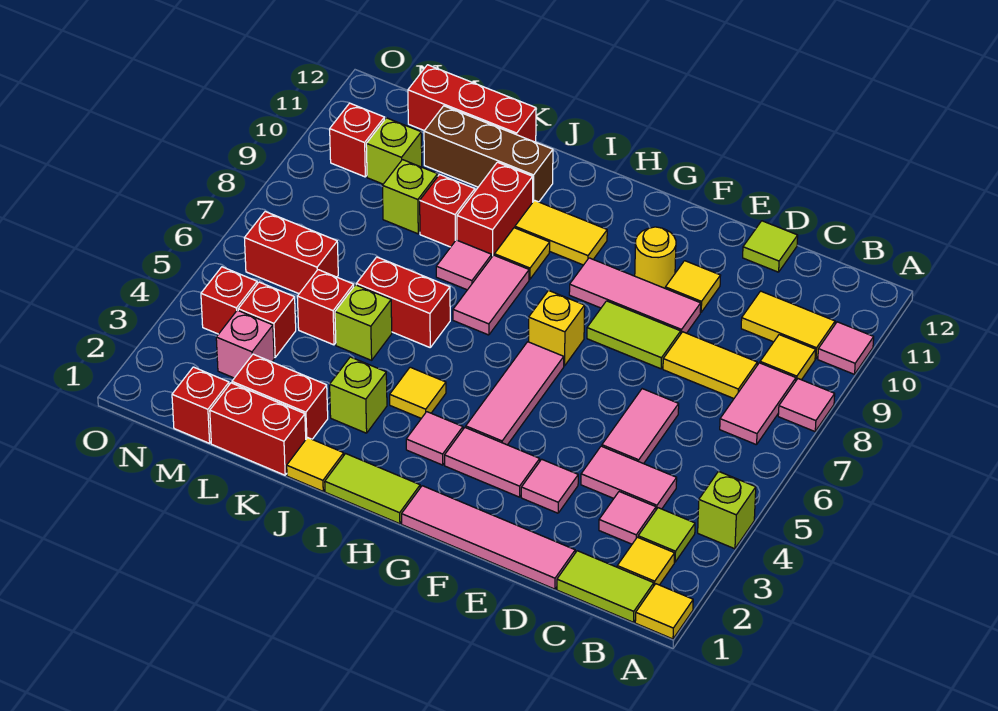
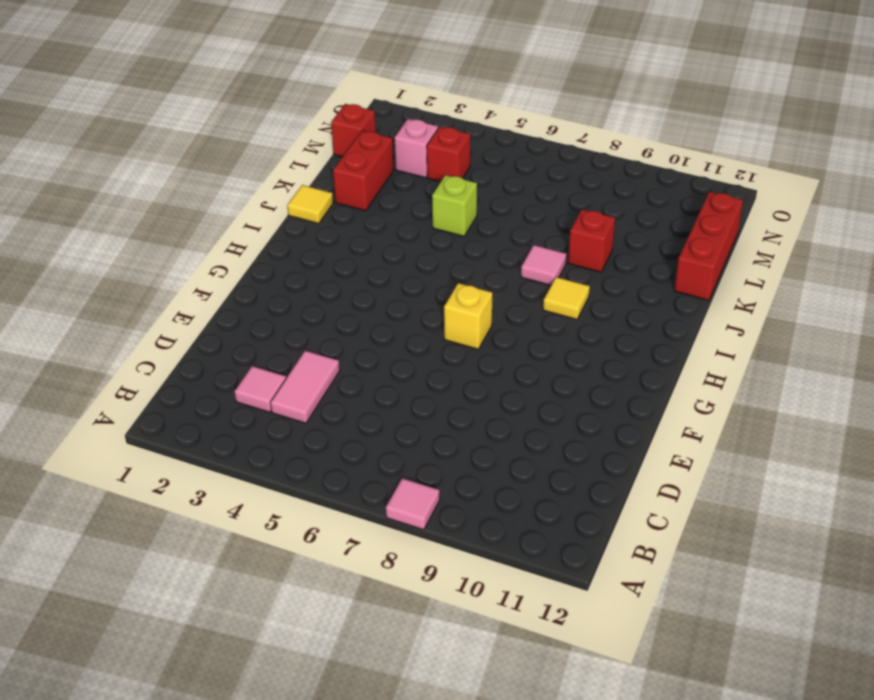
none -> yellow tile A1 level 1
none -> lime brick A4 level 1
none -> pink tile A10 level 1
none -> lime tile B1:C1 level 1

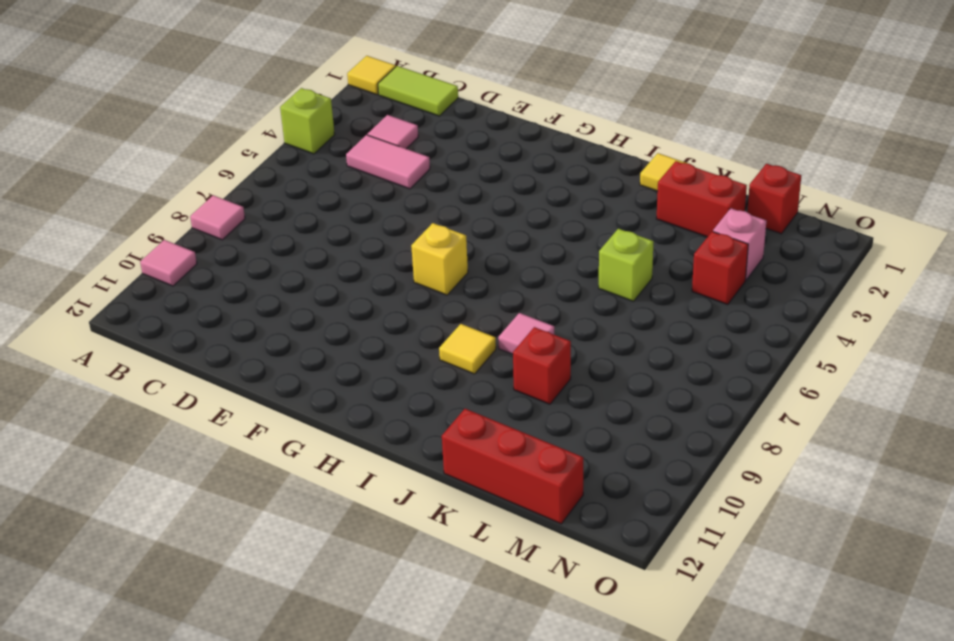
none -> yellow tile B2 level 1
none -> lime tile B3 level 1
none -> pink tile B7:B8 level 1
none -> yellow tile B9 level 1

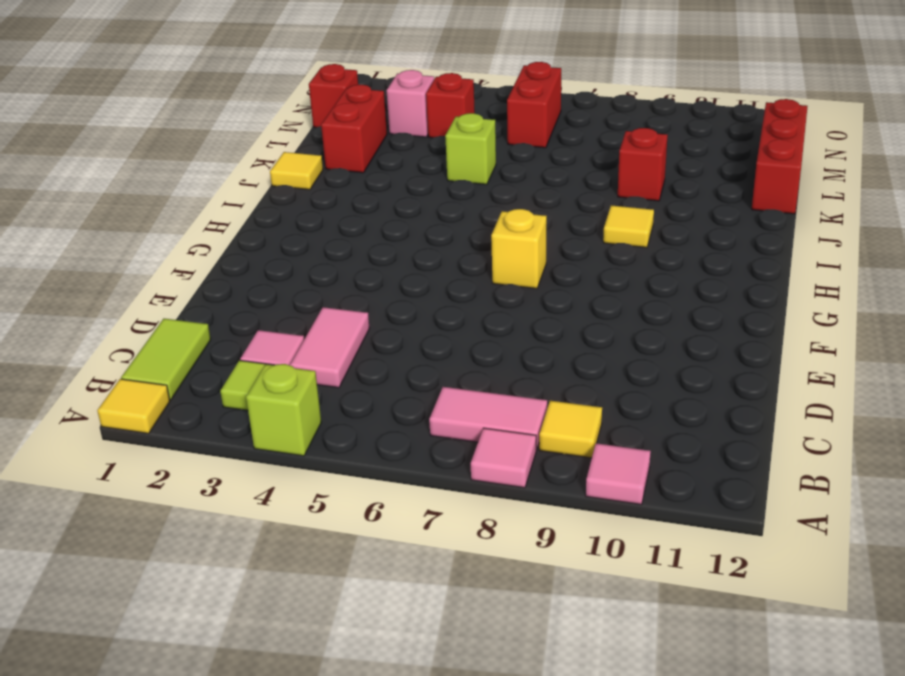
none -> yellow tile B2 level 1
none -> yellow tile B10:C10 level 1
none -> yellow tile C8:D8 level 1
none -> pink tile D1:G1 level 1

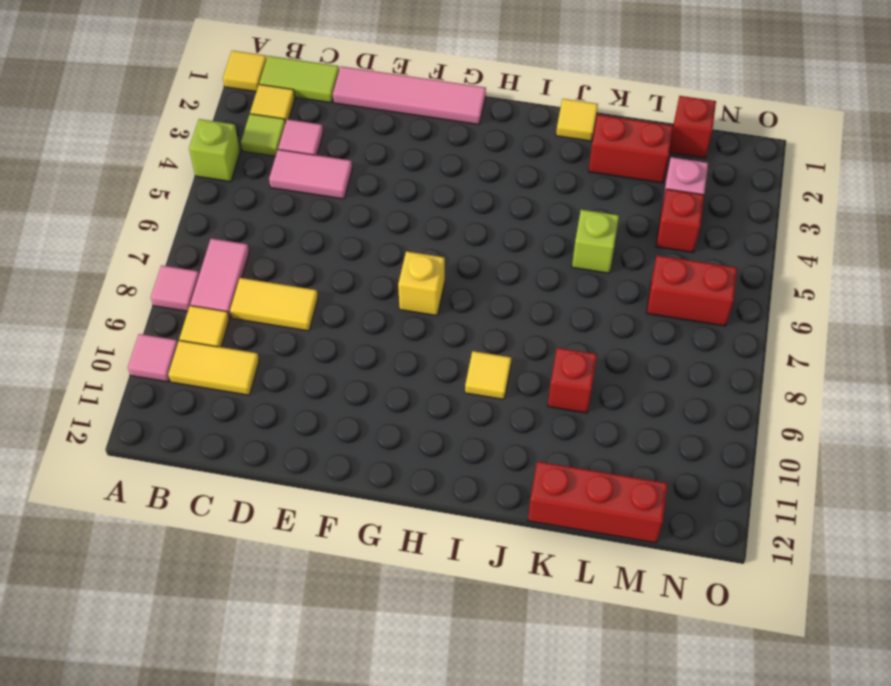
none -> pink tile D5:D6 level 1
none -> lime tile D12 level 1
none -> pink tile E3 level 1
none -> lime tile E8:F8 level 1

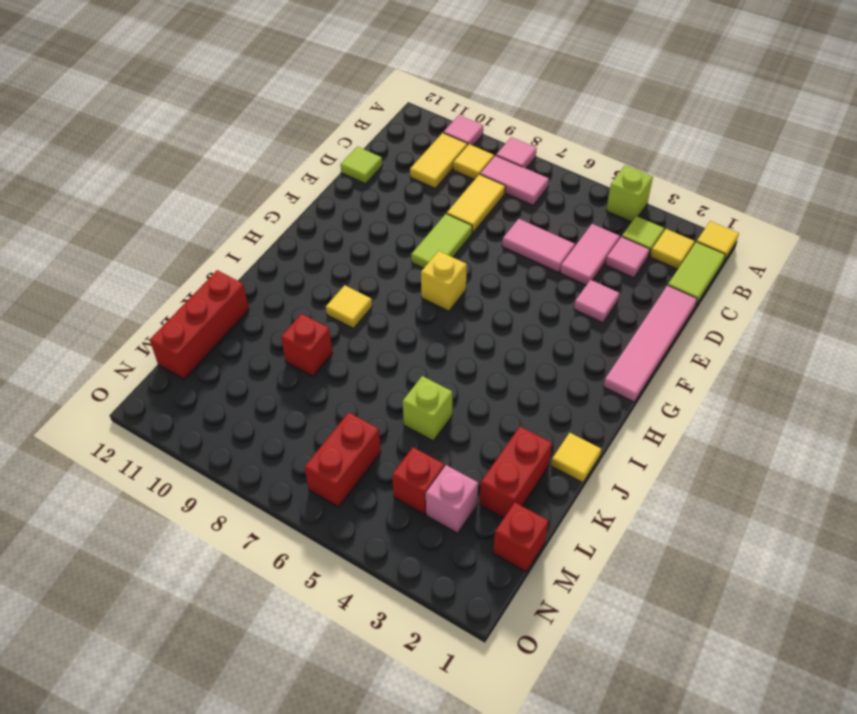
none -> pink tile E9:G9 level 1
none -> yellow tile E10 level 1
none -> pink tile F3:G3 level 1
none -> yellow round brick F10 level 1

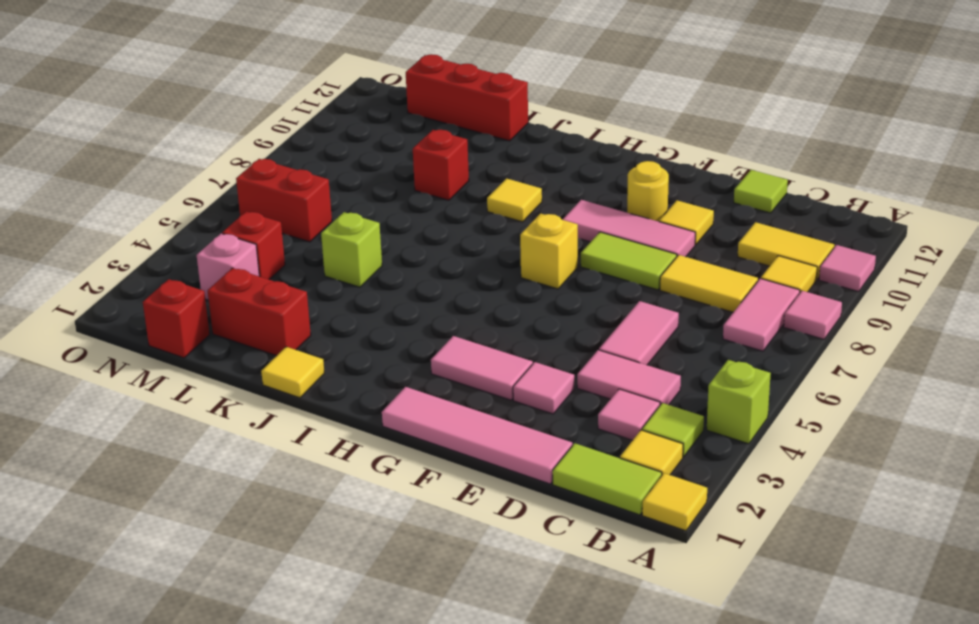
none -> pink tile G4:G6 level 1
none -> lime tile H1:I1 level 1
none -> pink tile H3 level 1
none -> yellow tile H10:I10 level 1

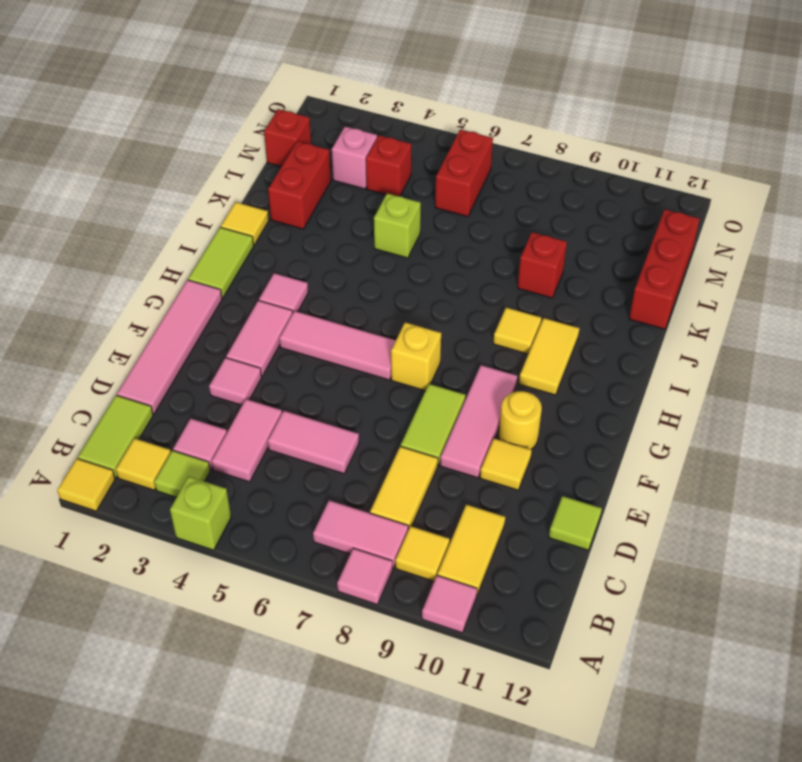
none -> yellow tile I4 level 1
none -> pink tile I7:I8 level 1
none -> lime brick J3 level 1
none -> red brick J6:K6 level 1

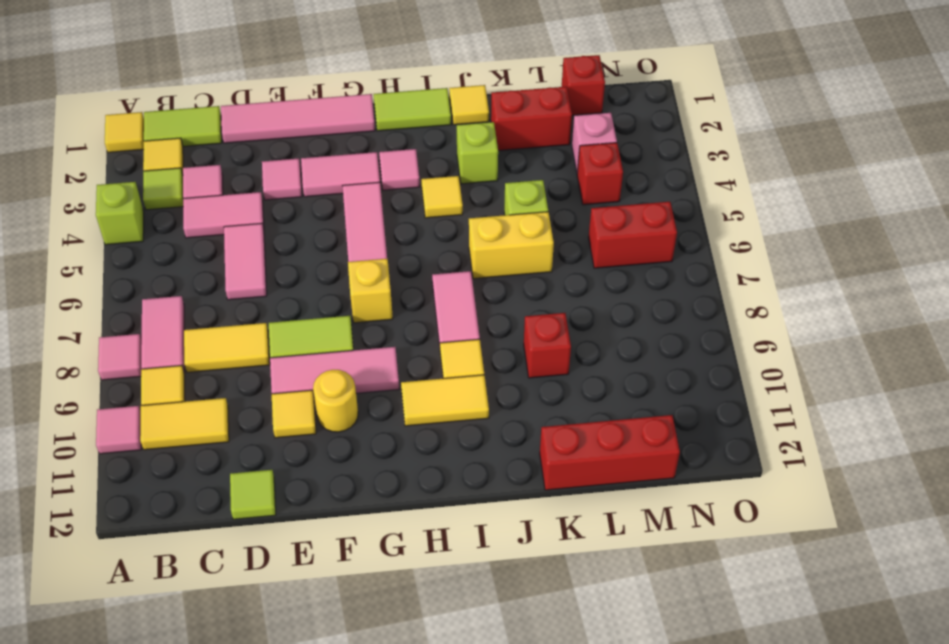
yellow brick J6:K6 level 1 -> red brick J6:K6 level 1
none -> pink tile J8 level 1
none -> red brick J9:J10 level 1
none -> brown brick J11:L11 level 1
none -> red brick K1:L1 level 1

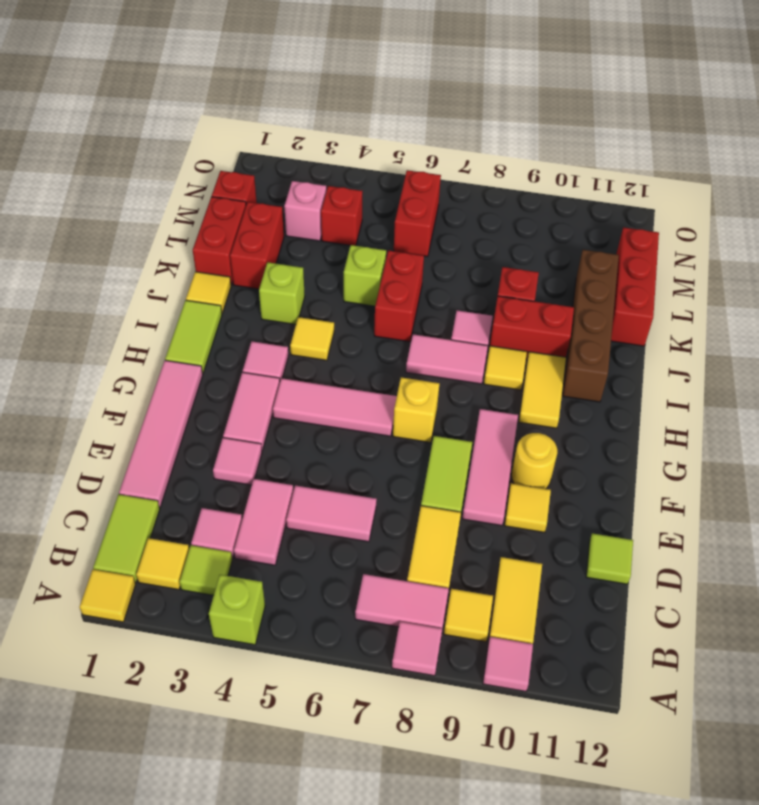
brown brick I11:L11 level 1 -> brown brick J11:L11 level 1
none -> red brick L5 level 1
none -> lime brick L9 level 1
none -> lime brick M10 level 1
none -> red brick N4 level 1

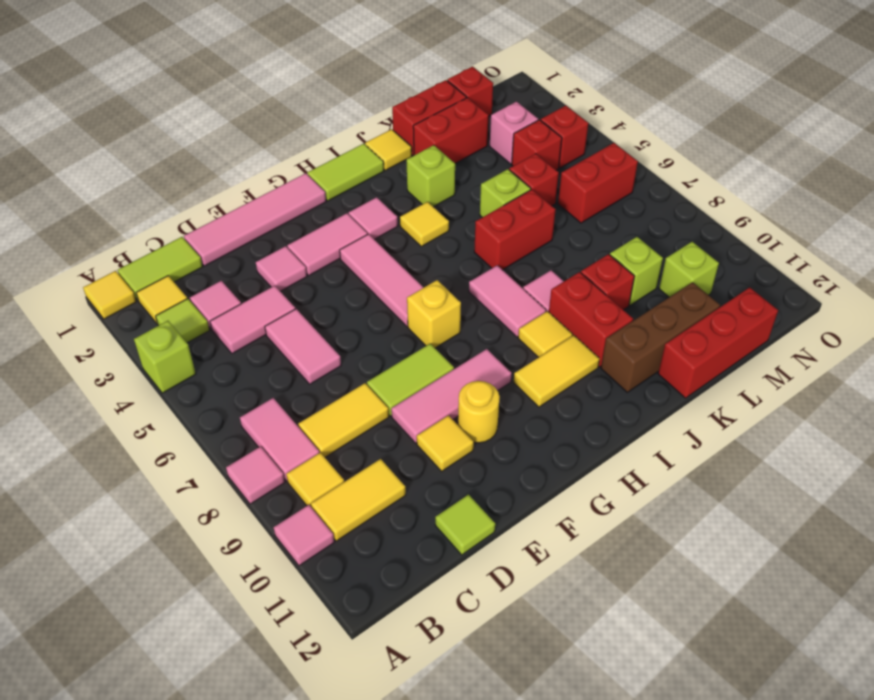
none -> red brick N10 level 1

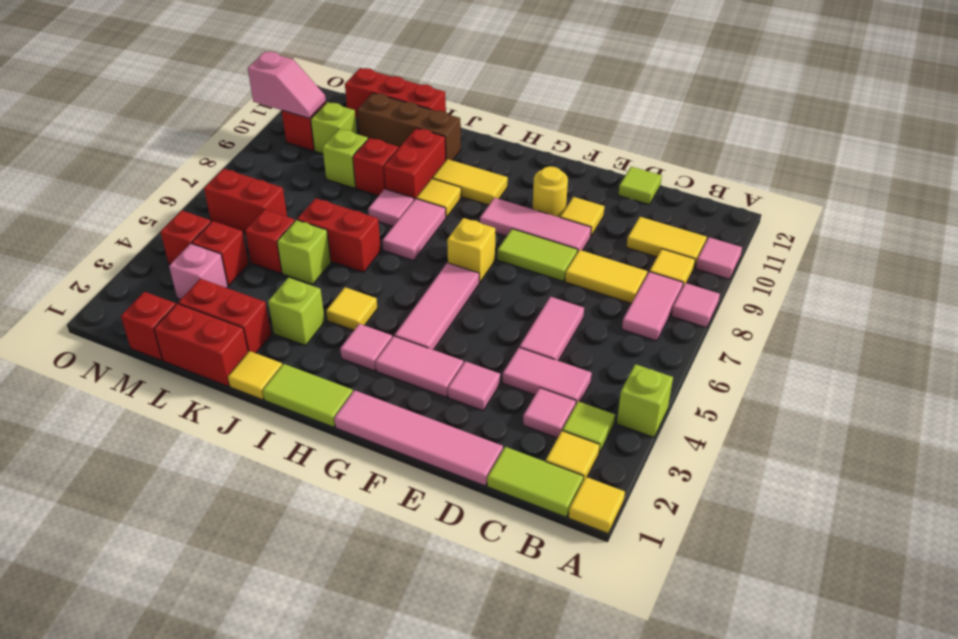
pink slope N10:O10 level 2 top O -> none

